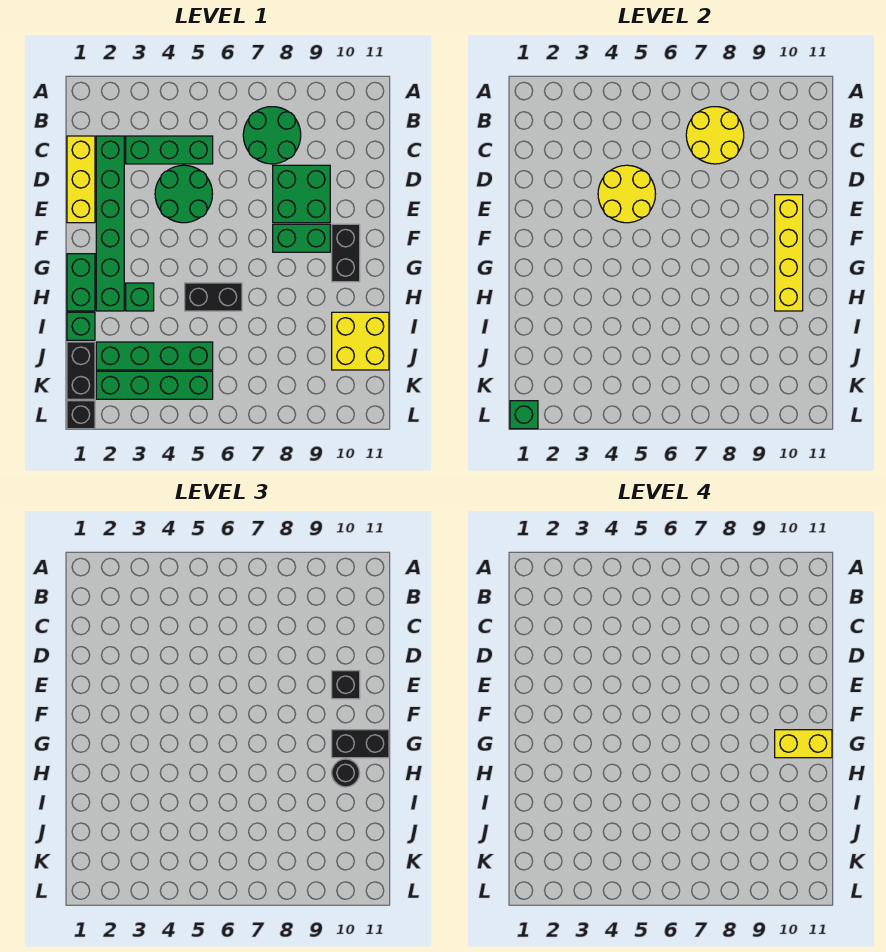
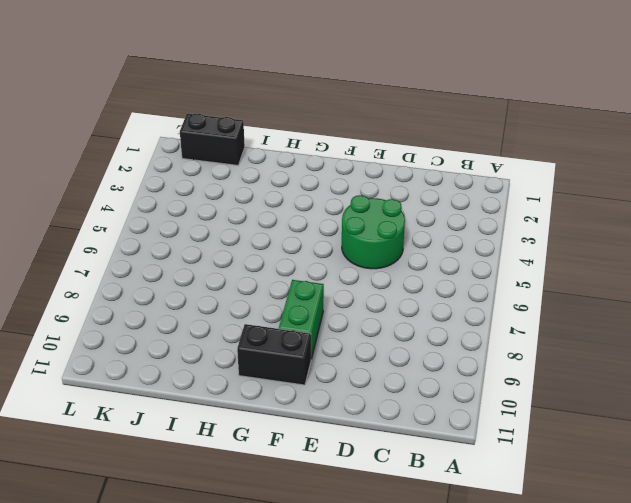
none -> green round brick B7:C8 level 1
none -> yellow brick C1:E1 level 1
none -> green brick C2:H2 level 1

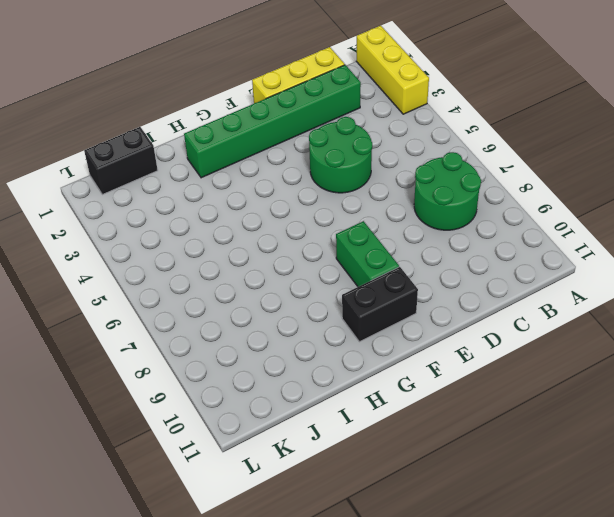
yellow brick A1:A3 level 1 -> none
none -> green brick C3:C5 level 1
none -> green brick D8:E9 level 1
none -> green brick G1:H1 level 1

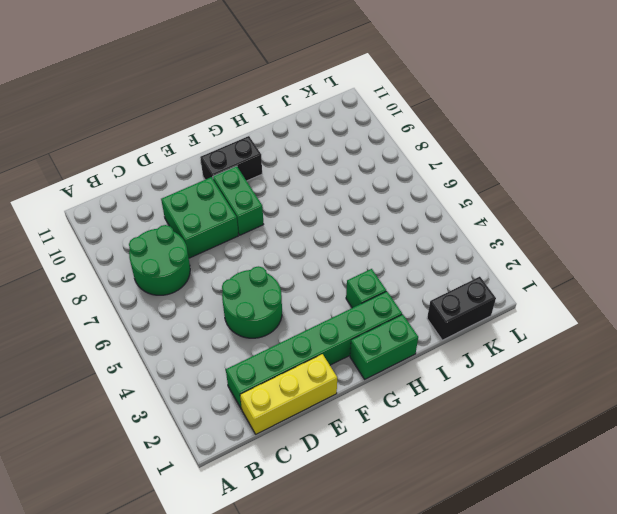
none -> green brick C3:C5 level 1
none -> black brick H5:H6 level 1
none -> green brick I1 level 1

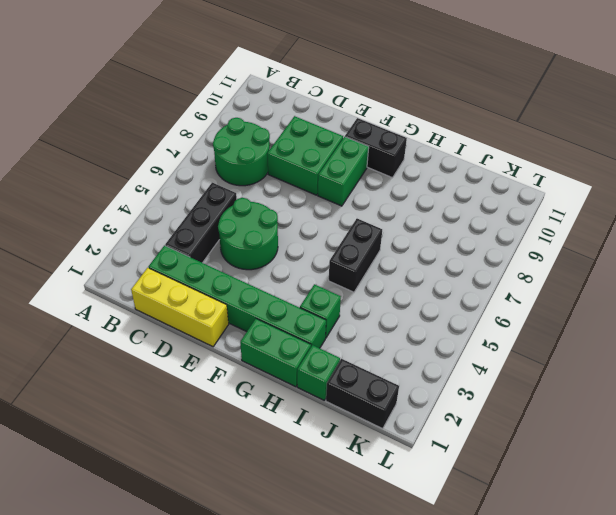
black brick C3:C5 level 1 -> green brick C3:C5 level 1
none -> yellow brick I10:J11 level 1
none -> green brick J2:J5 level 1
none -> green brick K2:K5 level 1

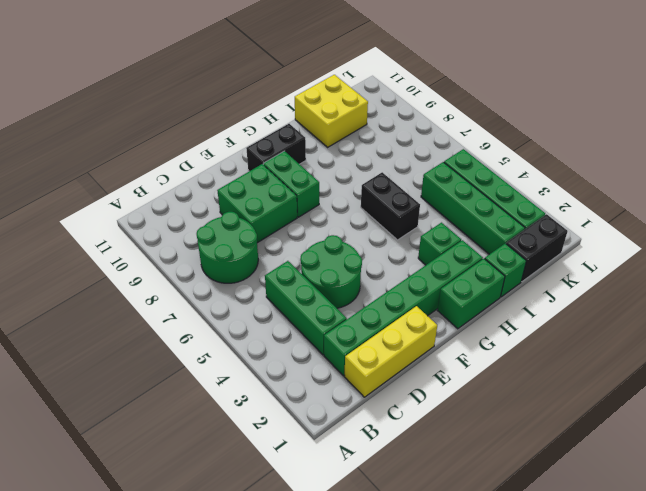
none -> black brick L1 level 1
none -> yellow round brick B7:C8 level 2
none -> yellow round brick D4:E5 level 2

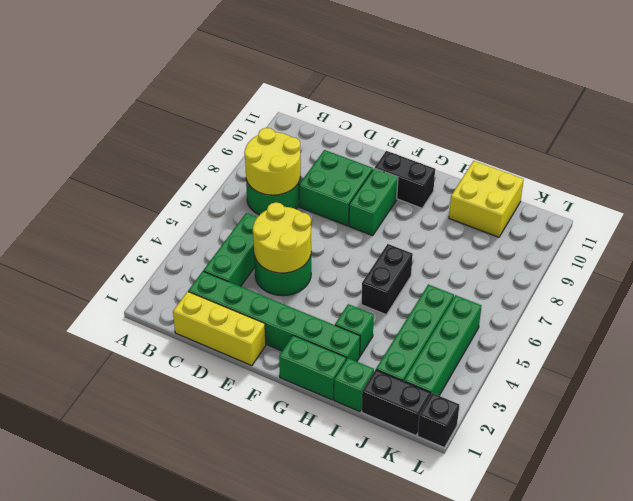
none -> yellow brick E10:H10 level 2
none -> green brick L1 level 2
none -> black brick E10 level 3

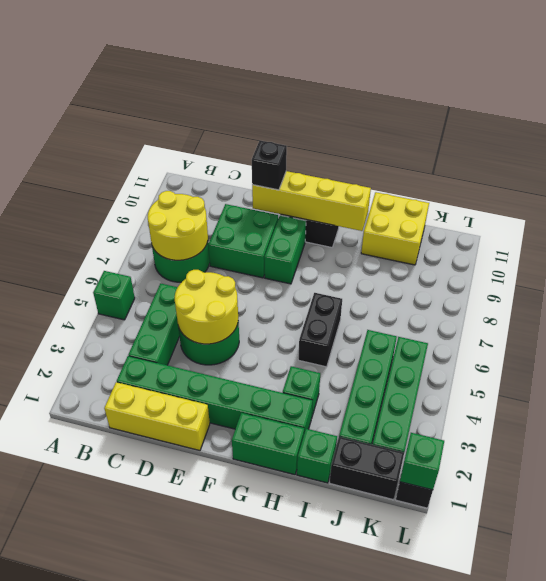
green brick A5 level 1 -> none
none -> black brick G10:G11 level 3
none -> black round brick H10 level 3
none -> yellow brick G10:G11 level 4

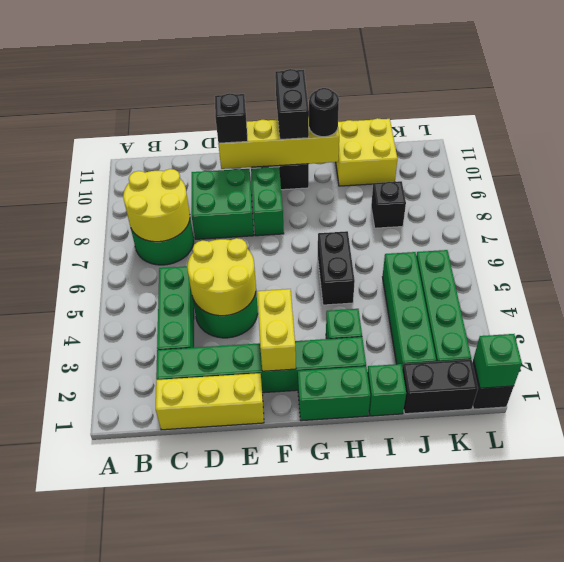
yellow brick F2:F3 level 2 -> yellow brick G10:G11 level 4
black brick J8 level 1 -> none

